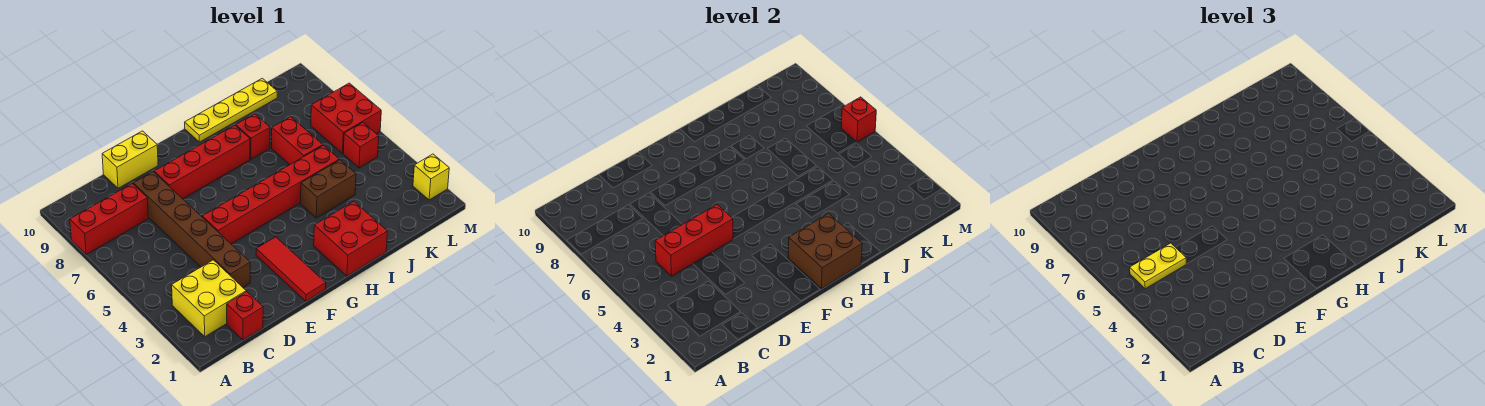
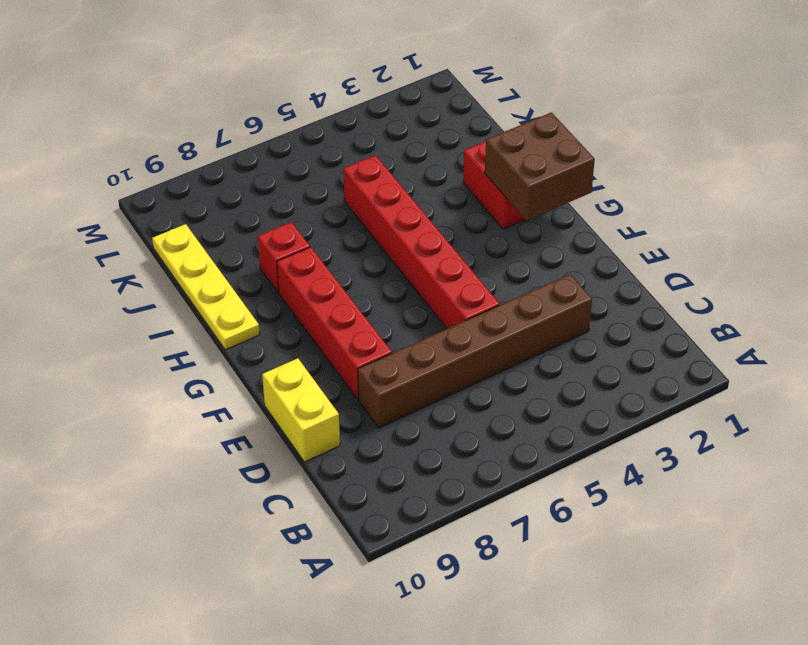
none -> red brick A8:C8 level 1
none -> yellow brick B2:C3 level 1
none -> red brick C1 level 1

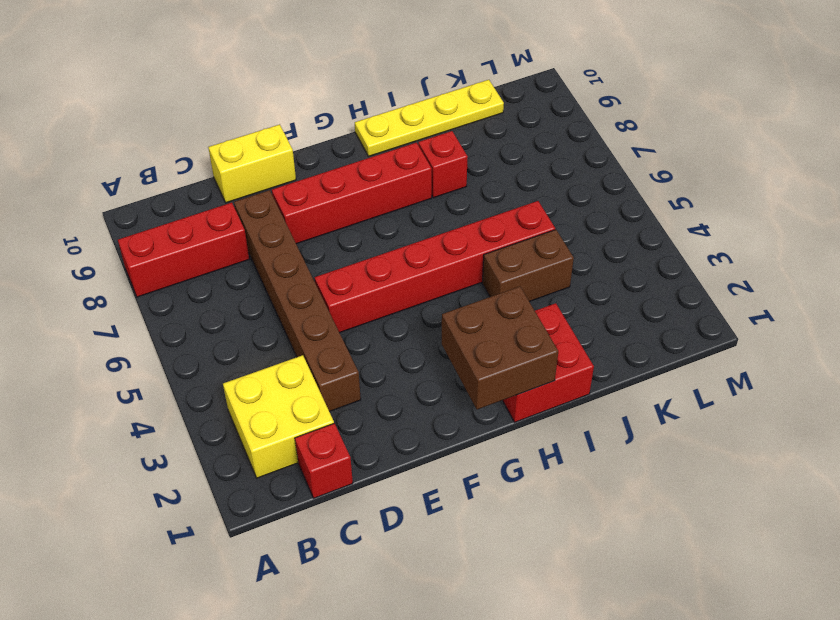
none -> red tile F1:F3 level 1
none -> red brick J6:J7 level 1
none -> red brick L5 level 1

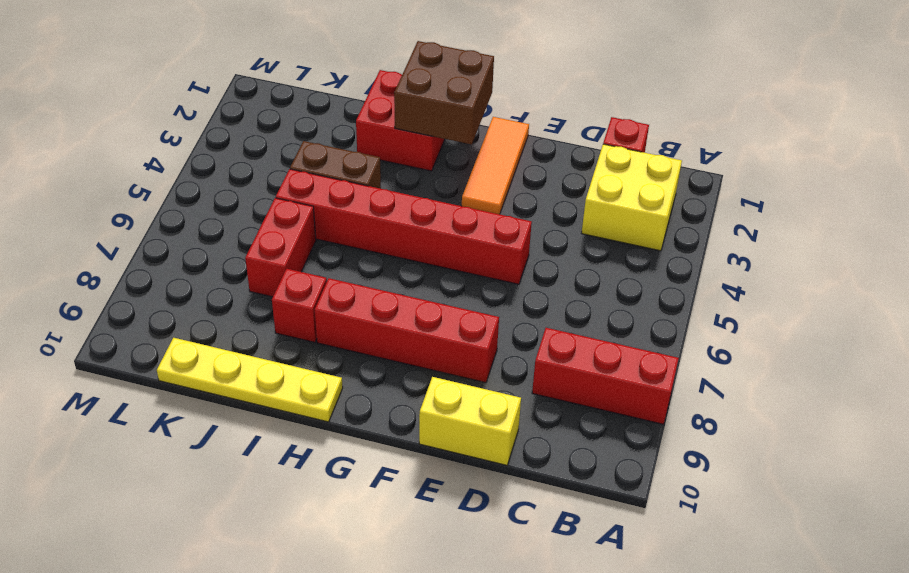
orange tile F1:F3 level 1 -> red tile F1:F3 level 1
none -> brown brick D3:D8 level 1
none -> red brick L5 level 1
none -> red brick L6:M7 level 1

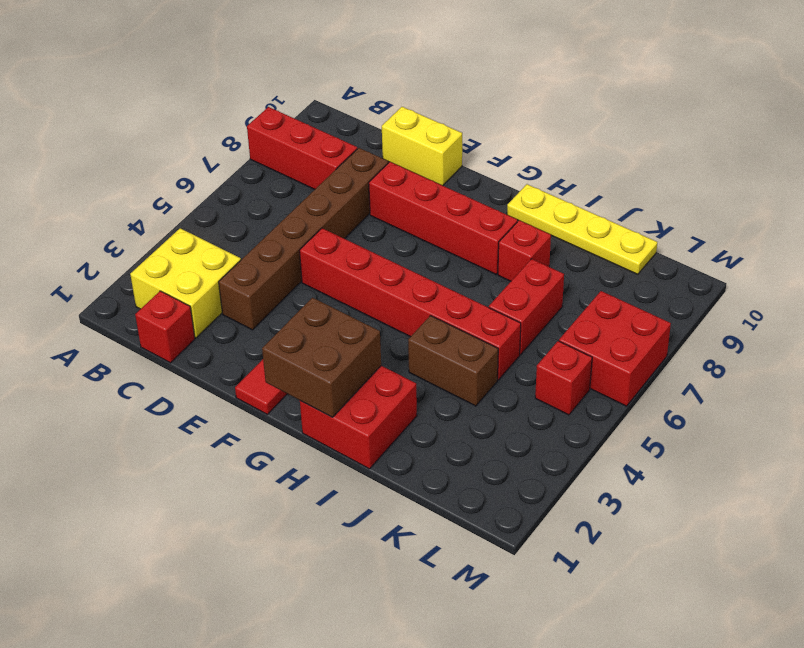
none -> yellow brick M2 level 1
none -> red brick C5:E5 level 2
none -> red brick M6 level 2

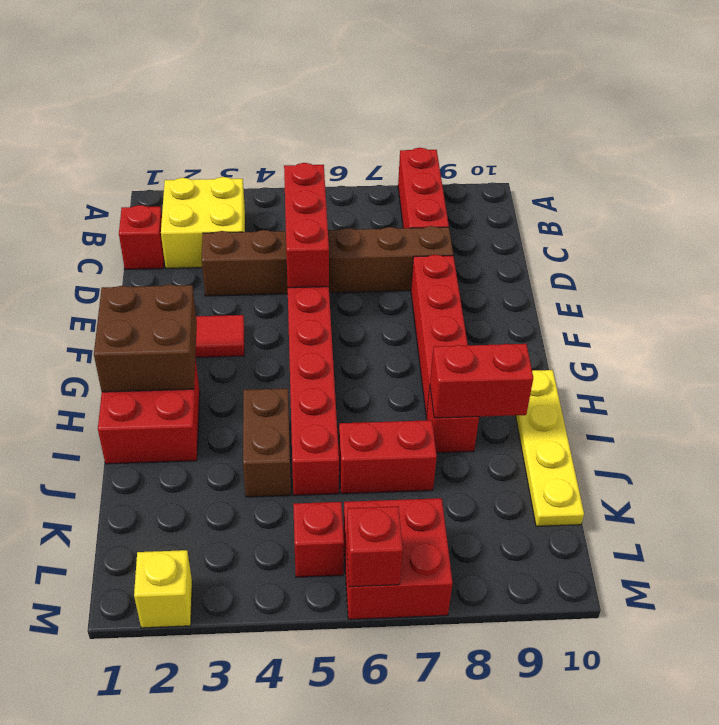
red brick I8:I9 level 2 -> none
none -> yellow brick D10:E10 level 1
none -> yellow plate B5:C5 level 3

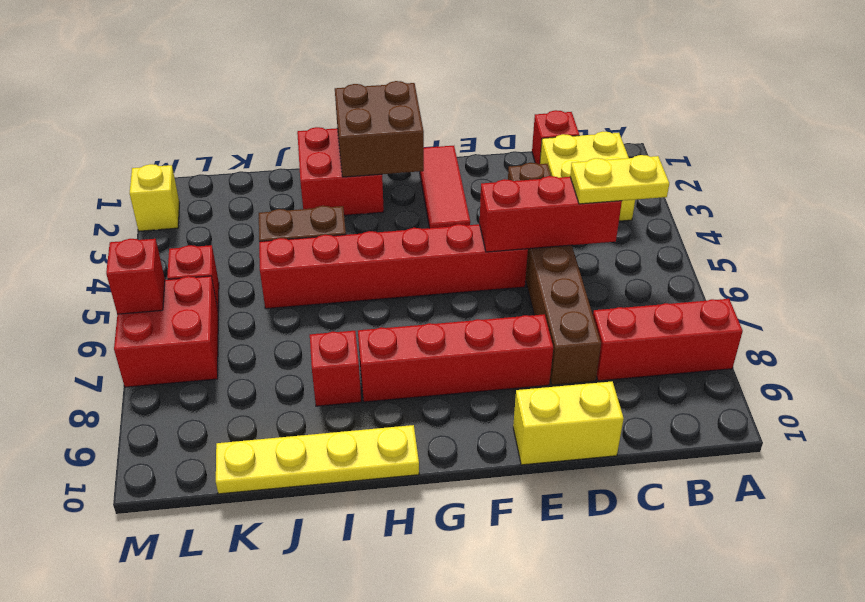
none -> red brick J6:J7 level 1

